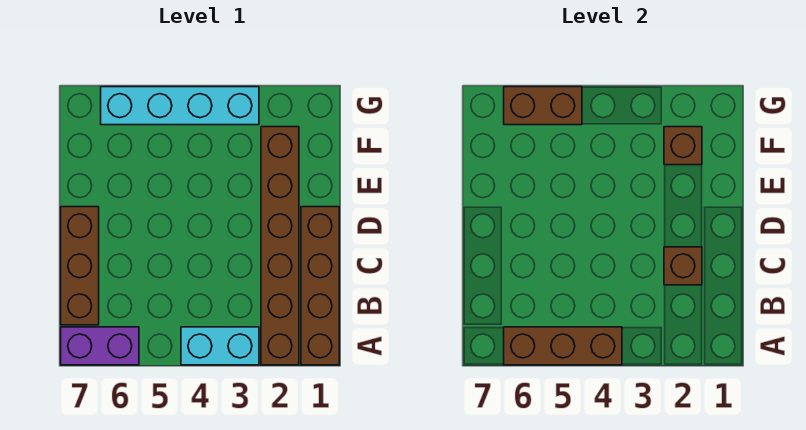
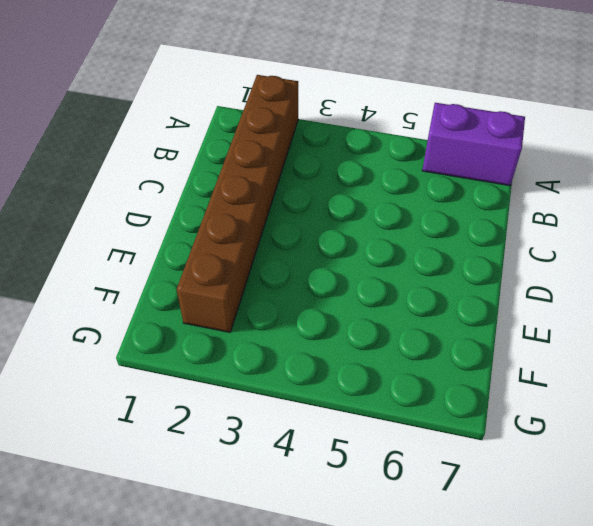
none -> brown brick A1:D1 level 1
none -> cyan brick A3:A4 level 1

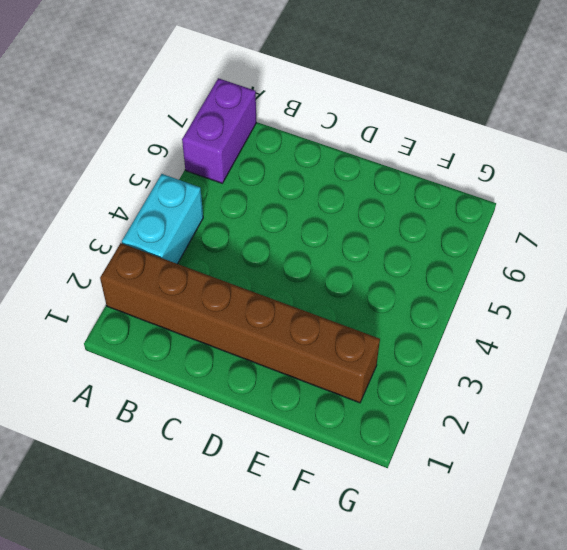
none -> brown brick A1:D1 level 1
none -> brown brick B7:D7 level 1

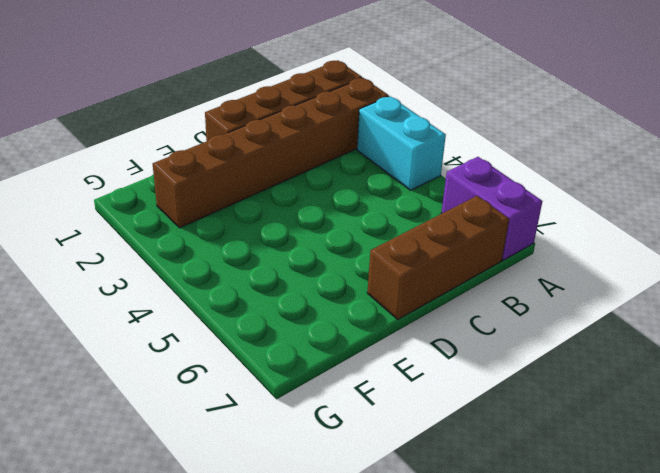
none -> cyan brick G3:G6 level 1
none -> brown brick A4:A6 level 2

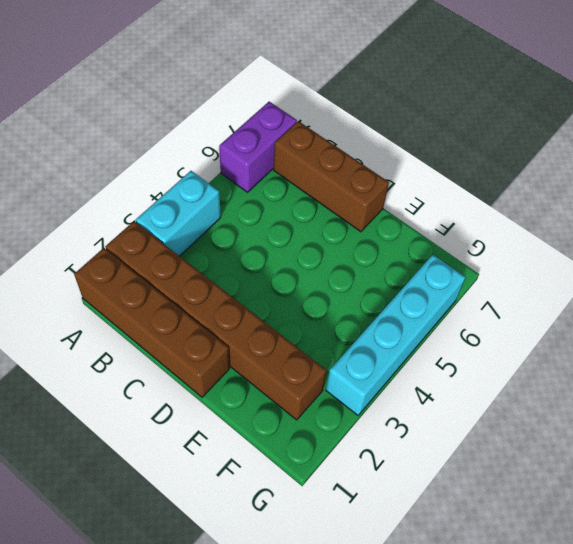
none -> brown brick A4:A6 level 2
none -> brown brick C2 level 2

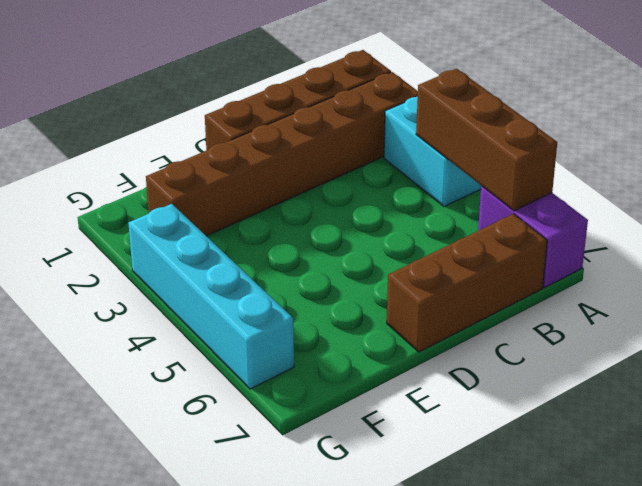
none -> brown brick C2 level 2
none -> brown brick F2 level 2

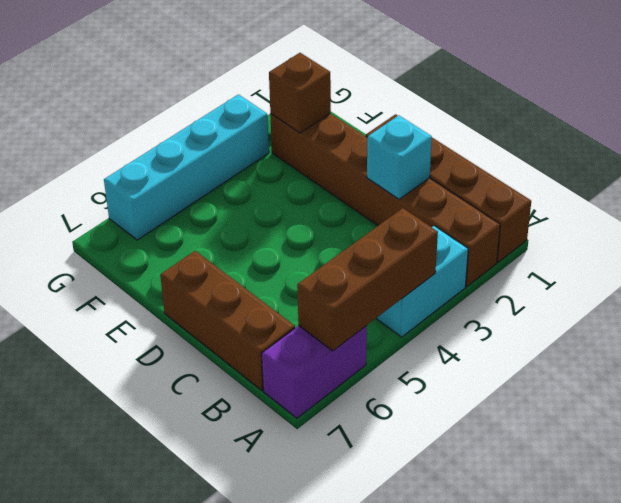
cyan brick C2 level 2 -> brown brick C2 level 2
none -> brown brick G5:G6 level 2

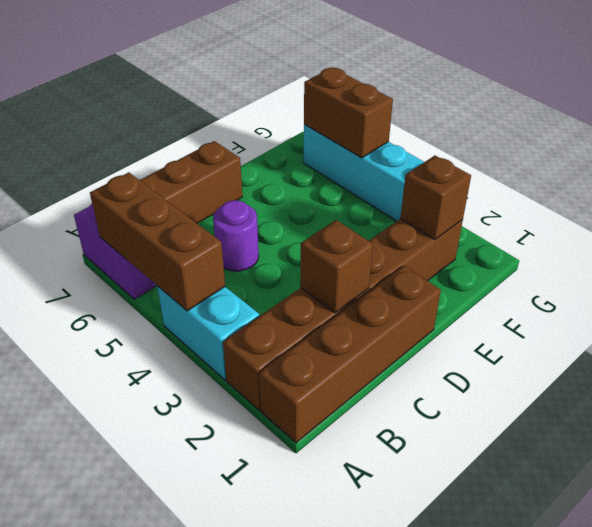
purple round brick C5 level 1 -> none

